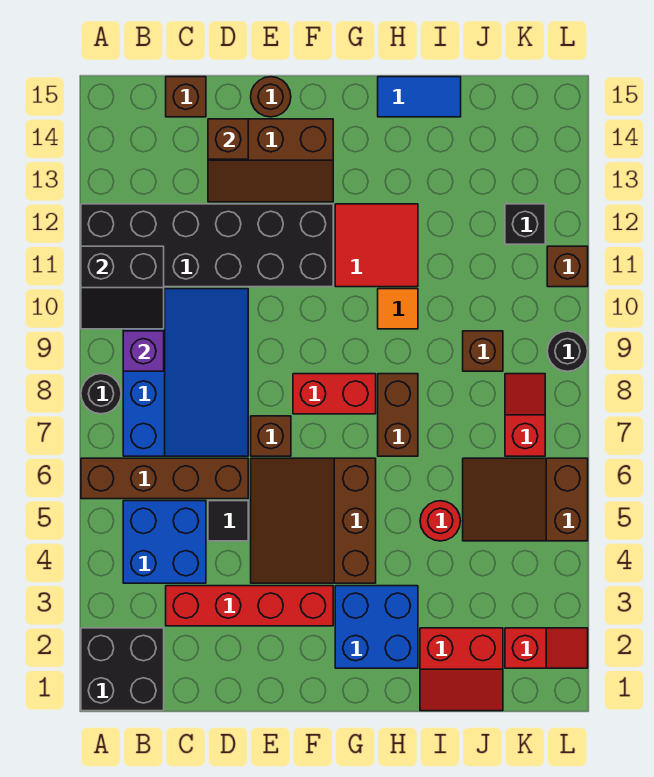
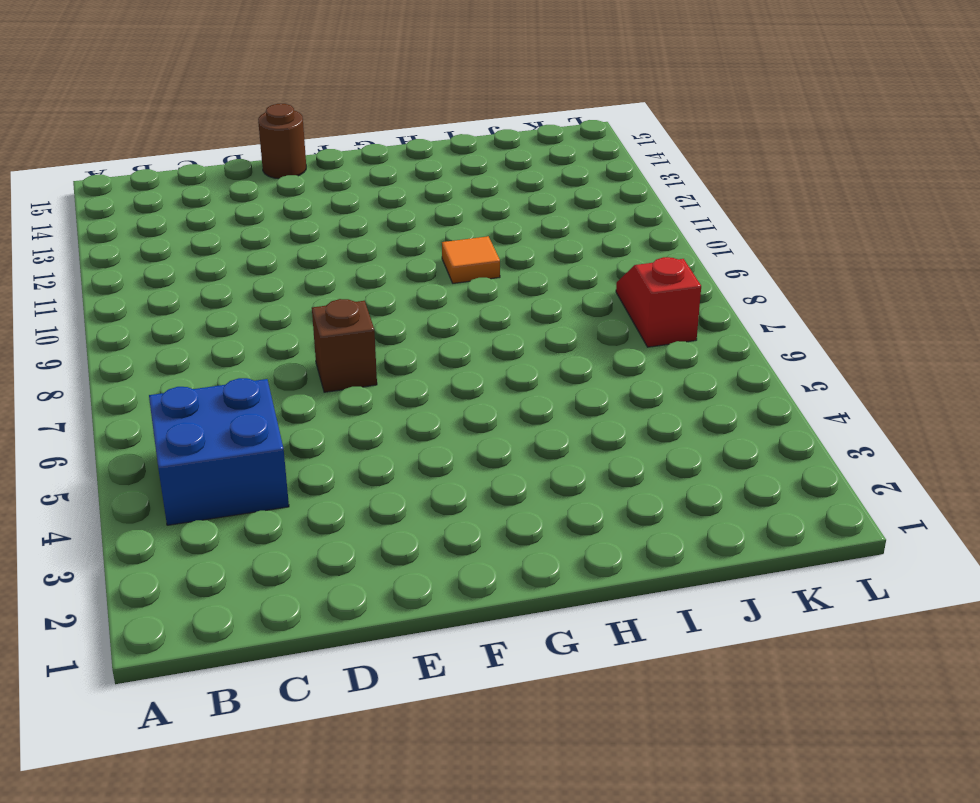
none -> black brick A1:B2 level 1
none -> brown brick A6:D6 level 1
none -> black round brick A8 level 1
none -> black brick A11:F12 level 1

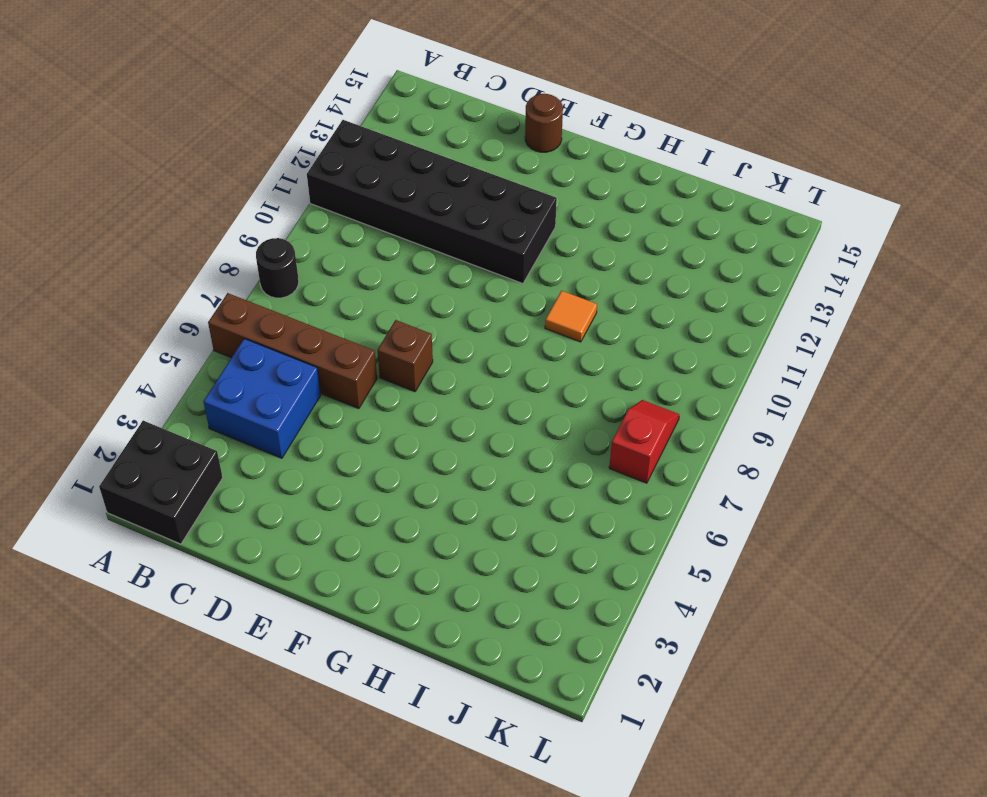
none -> blue slope B7:D10 level 1 top B
none -> red brick C3:F3 level 1
none -> brown brick C15 level 1
none -> black tile D5 level 1

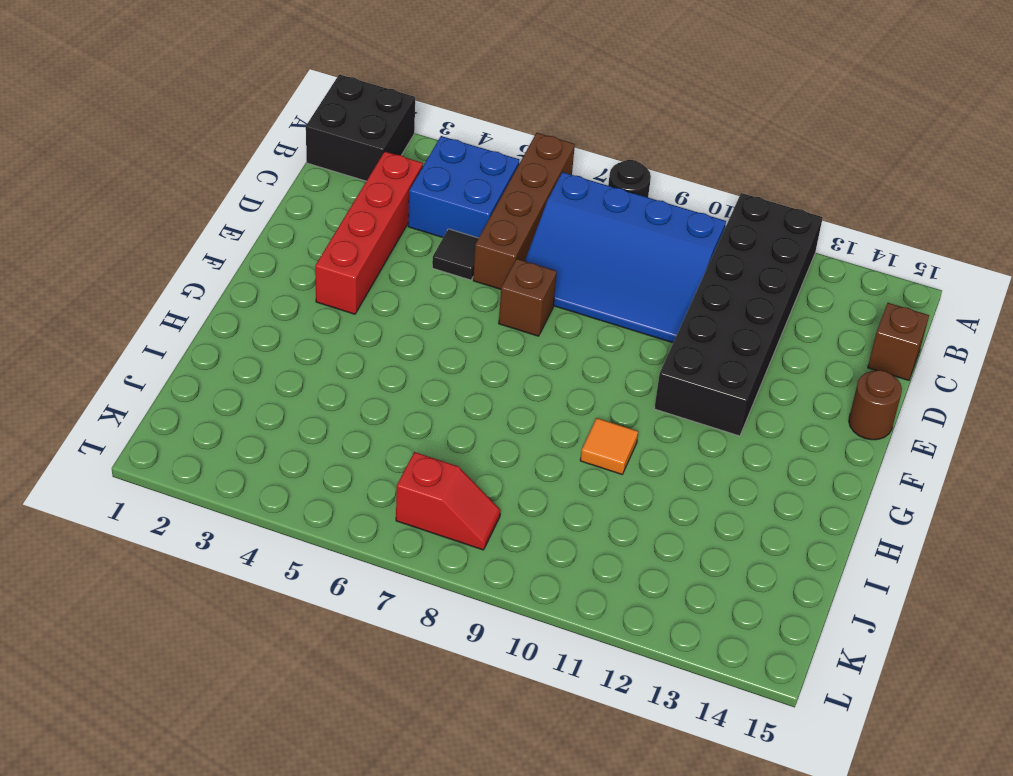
none -> brown slope D13:F14 level 1 top 14
none -> brown slope E4:G6 level 1 top G
none -> red brick F8:G8 level 1
none -> blue brick G2:H3 level 1

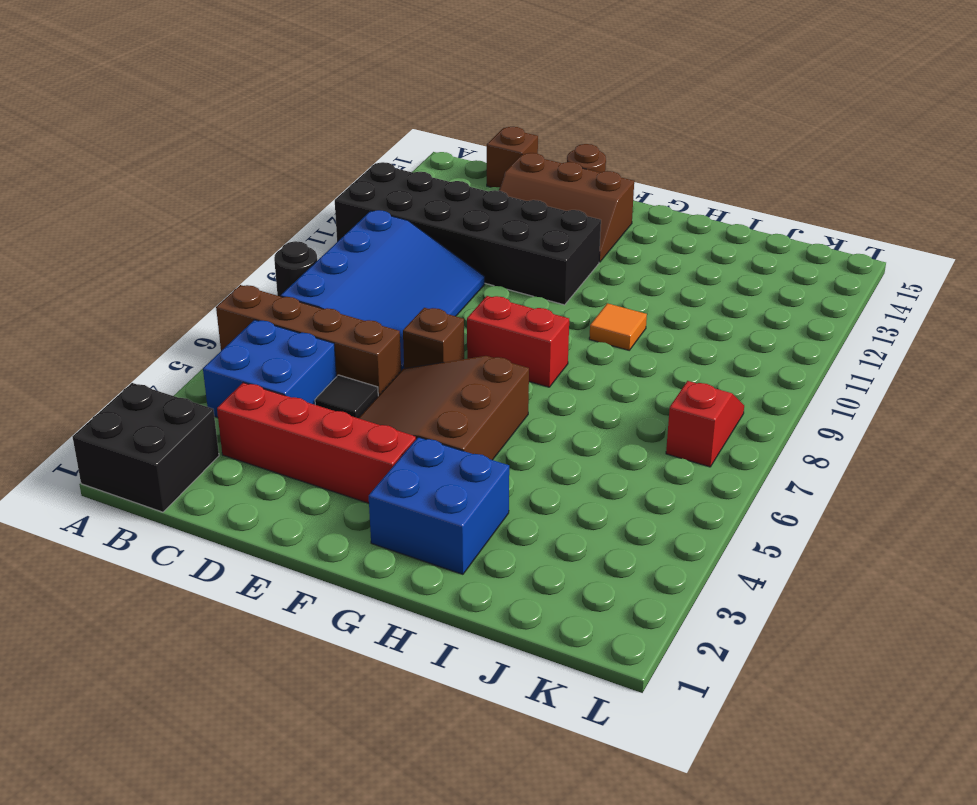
none -> red tile G11:H12 level 1
none -> brown brick H7:H8 level 1
none -> blue tile H15:I15 level 1
none -> red slope I1:J2 level 1 top 2

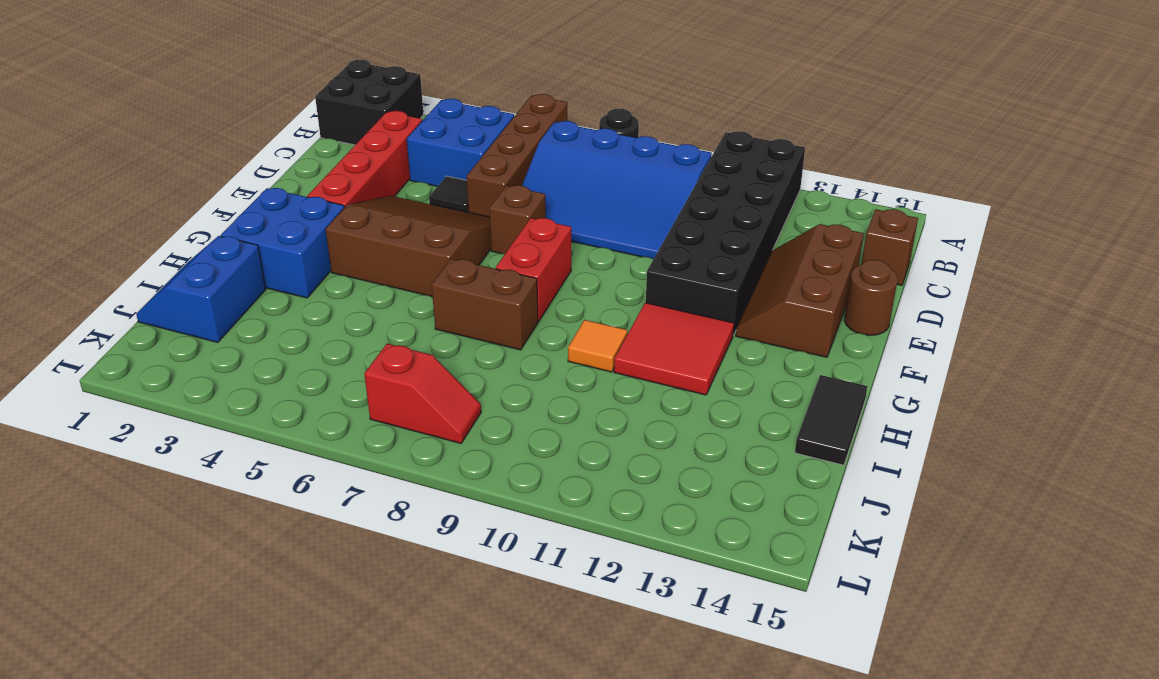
black tile H15:I15 level 1 -> blue tile H15:I15 level 1
blue slope I1:J2 level 1 top 2 -> red slope I1:J2 level 1 top 2
none -> red round brick I5 level 1
none -> brown slope J5:L6 level 1 top L
none -> brown brick J9 level 1
none -> red slope K2:L2 level 1 top K

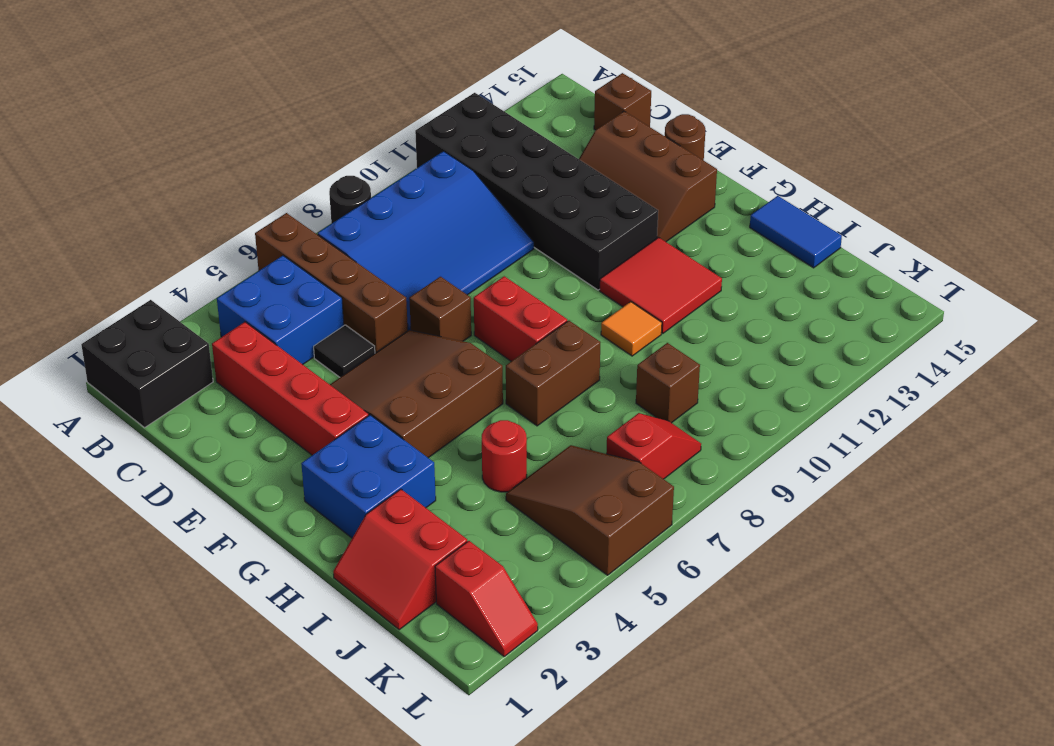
none -> black brick K12 level 1
none -> black round brick L9 level 1
none -> brown brick L11 level 1
none -> black slope A10:B11 level 2 top 11

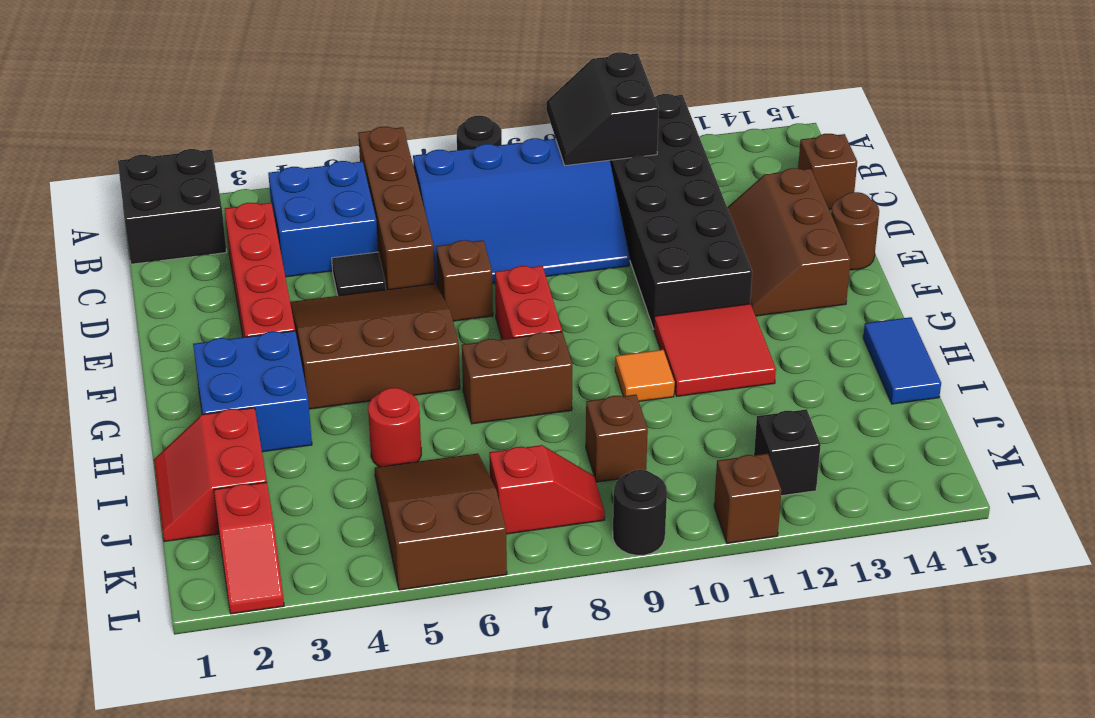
none -> purple brick B9 level 2
none -> brown brick D14 level 2

